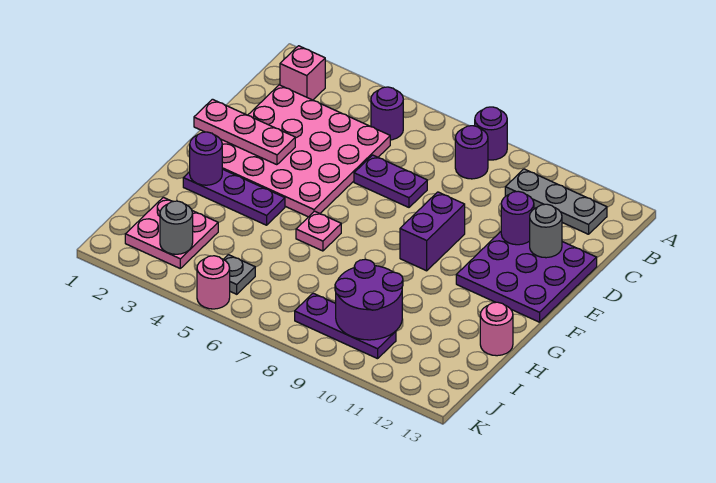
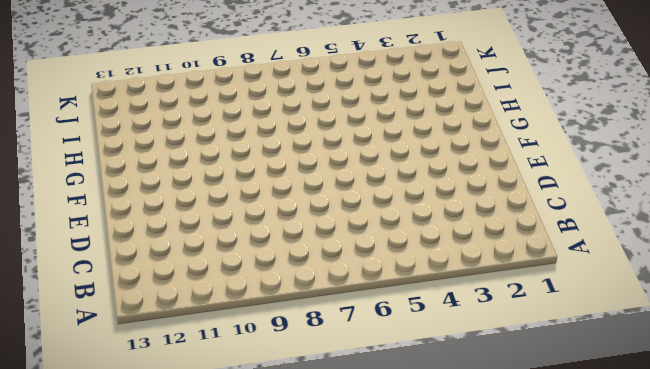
none -> purple round brick A8 level 1
none -> pink brick B2 level 1
none -> purple round brick B5 level 1

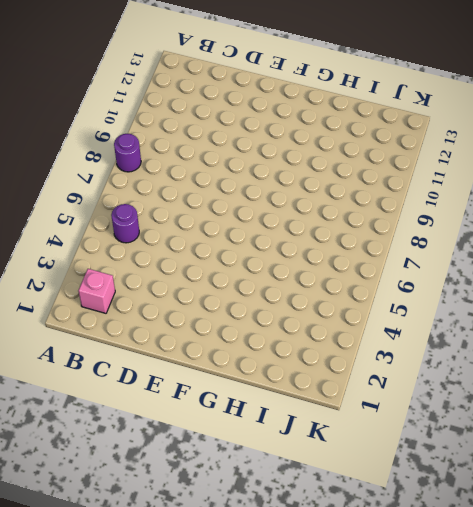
none -> purple round brick B8 level 1
none -> grey plate B10:B12 level 1
none -> pink plate C2:F5 level 1

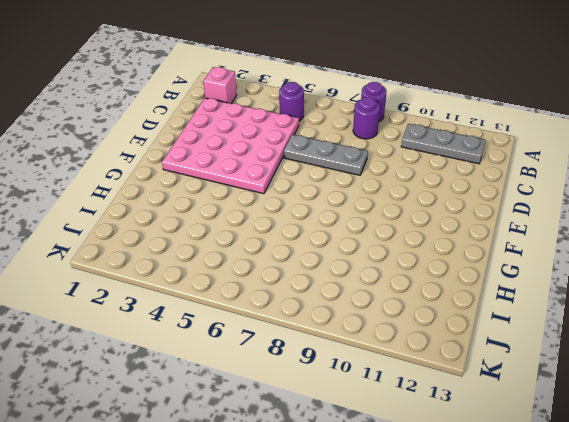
grey plate D6:D8 level 1 -> purple plate D6:D7 level 1
none -> purple plate D11:F13 level 1
none -> purple brick E9:F9 level 1
none -> purple plate G2:G4 level 1

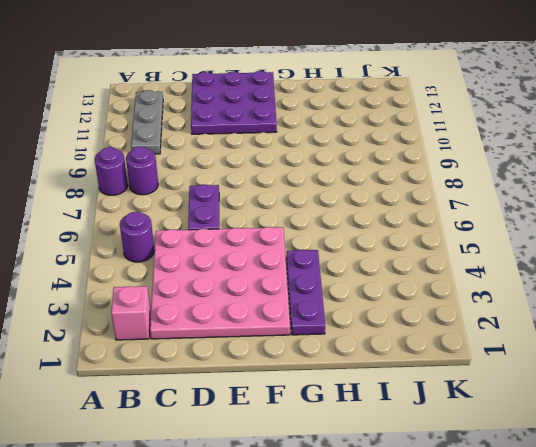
none -> purple brick E9:F9 level 1
none -> pink plate G6 level 1
none -> pink round brick H13 level 1

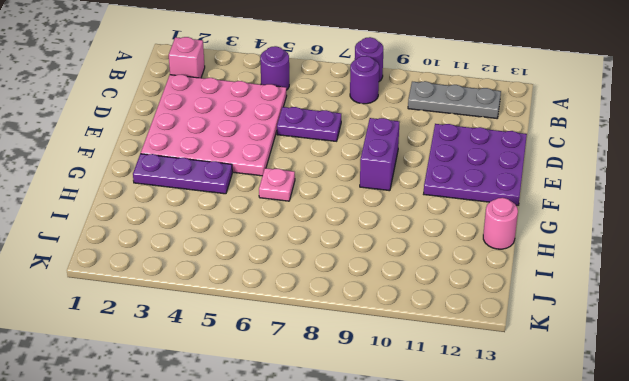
none -> pink plate I2:J3 level 1
none -> grey plate J5 level 1
none -> purple plate J8:J10 level 1

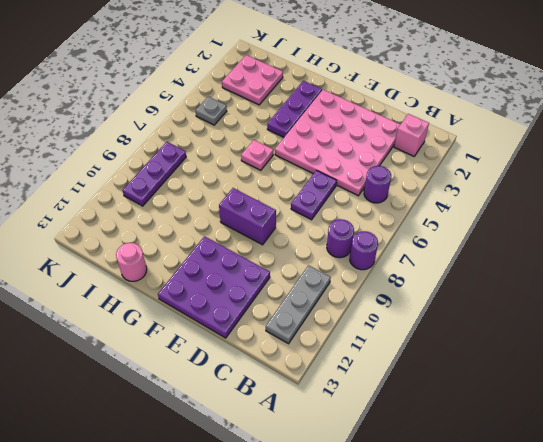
none -> pink round brick K5 level 1
none -> purple round brick D11 level 2
none -> grey round brick D12 level 2

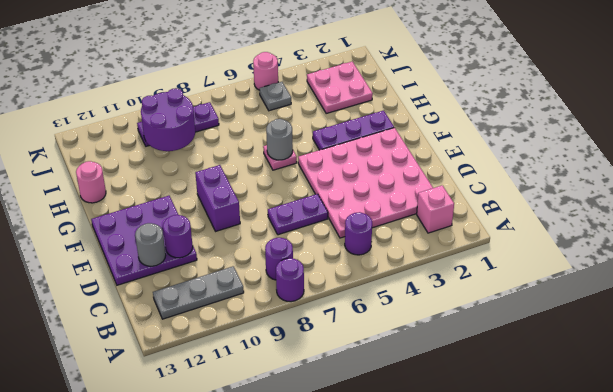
grey round brick G6 level 2 -> grey round brick J3 level 2
none -> pink plate E1:E3 level 2
none -> purple round brick G2 level 2

